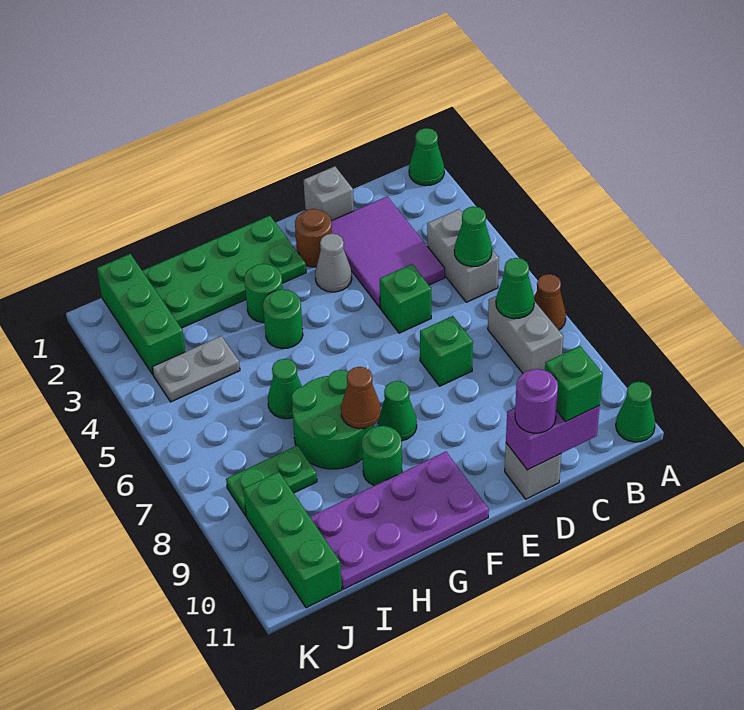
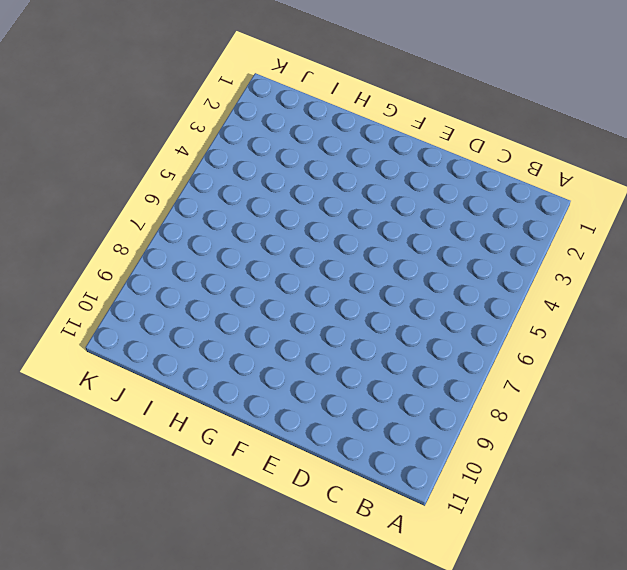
none -> green cone A1 level 1
none -> brown cone A7 level 1
none -> green cone A11 level 1
none -> grey brick B4:B5 level 1

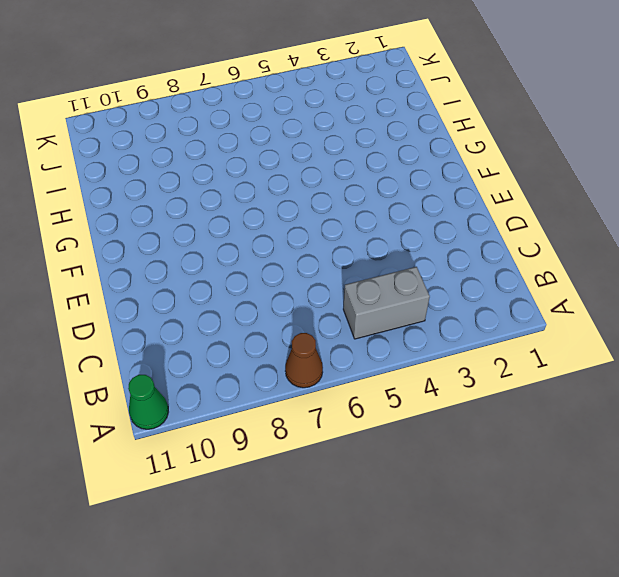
none -> green cone A1 level 1
none -> grey brick B7:B8 level 1
none -> purple tile C2:D4 level 1
none -> grey brick D1 level 1

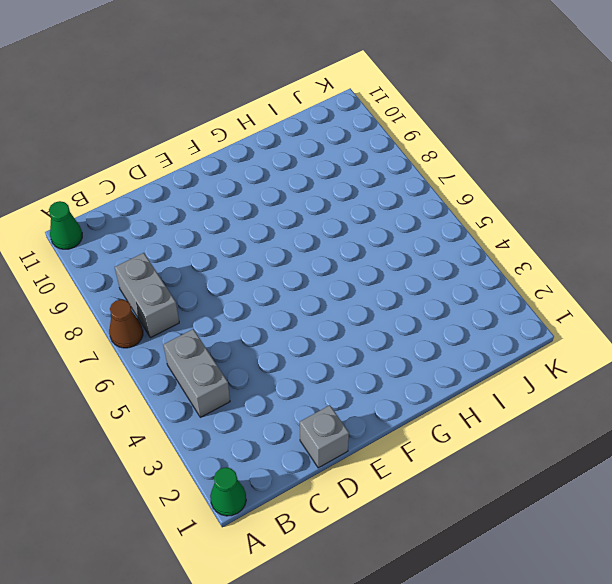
none -> purple tile C2:D4 level 1
none -> green brick D5 level 1
none -> green brick D7 level 1
none -> grey brick D11 level 1

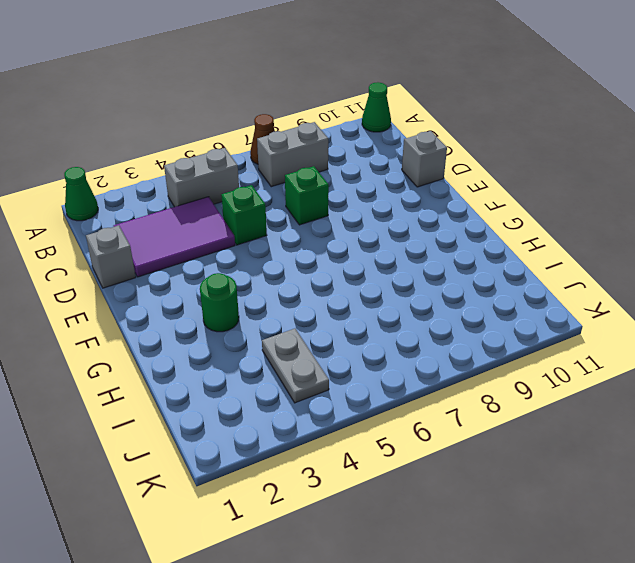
none -> brown round brick E2 level 1
none -> grey cone E3 level 1
none -> green plate F1:I2 level 1
none -> green cone F8 level 1

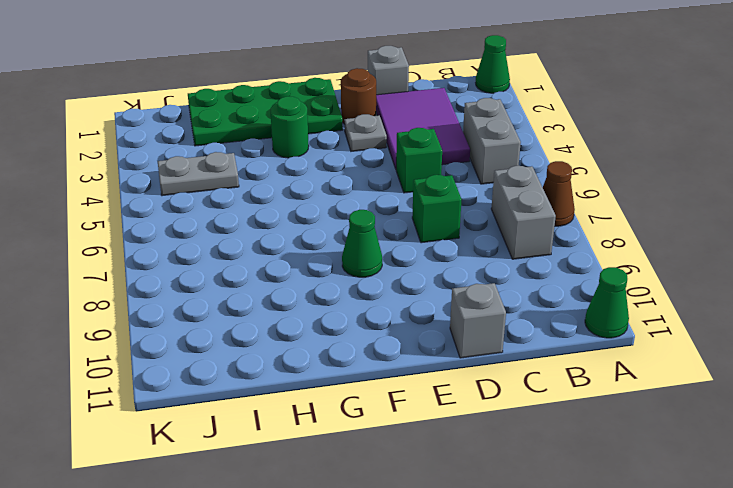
grey plate E3 level 1 -> grey cone E3 level 1
none -> purple plate F10:I11 level 1
none -> green round brick G4 level 1
none -> green round brick G7:H8 level 1
none -> green round brick G9 level 1

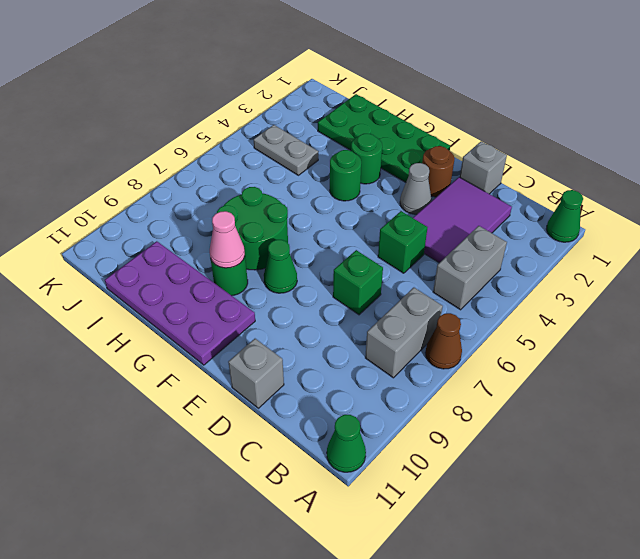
pink cone G9 level 2 -> none
none -> green cone H6 level 1
none -> green plate I8:J8 level 1
none -> green brick J1:J3 level 1
none -> green brick J9:J11 level 1

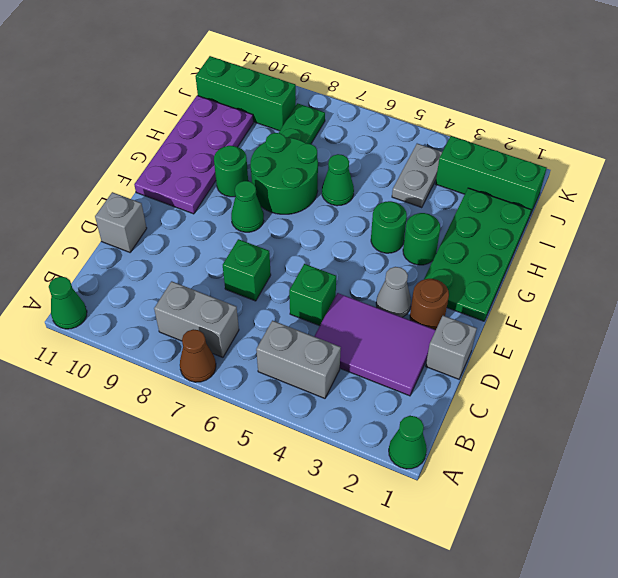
none -> green cone B5 level 2
none -> green cone B7 level 2
none -> purple brick C11:D11 level 2
none -> brown cone G8 level 2

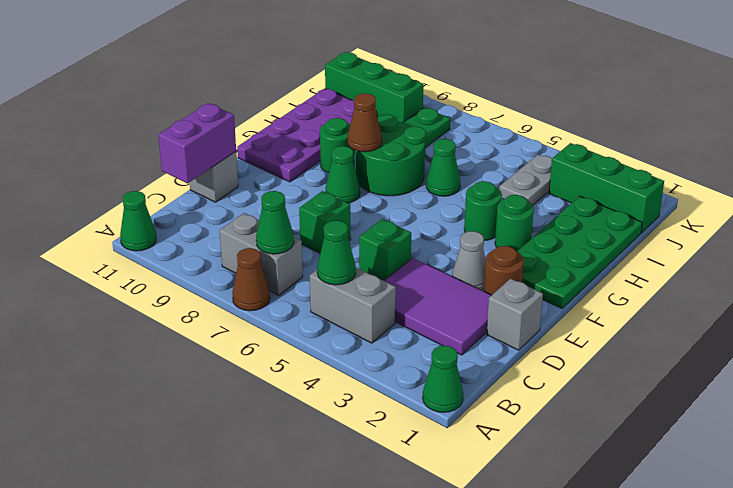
none -> green brick C11 level 3
none -> purple round brick D11 level 3

